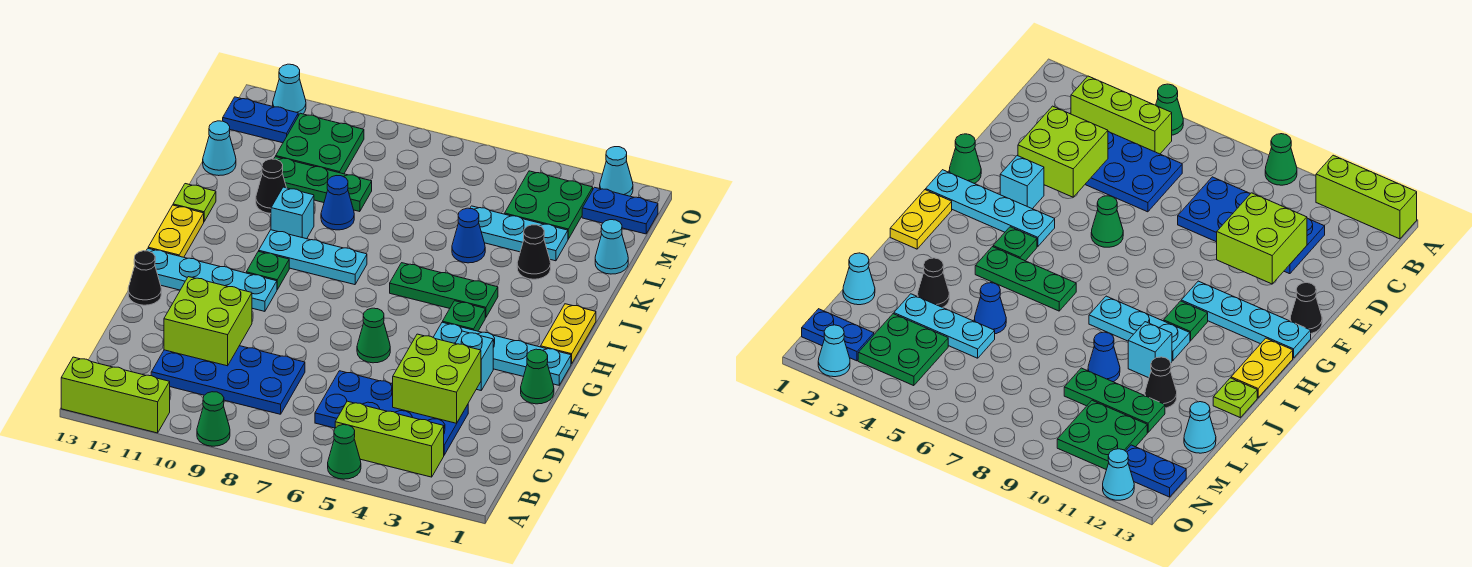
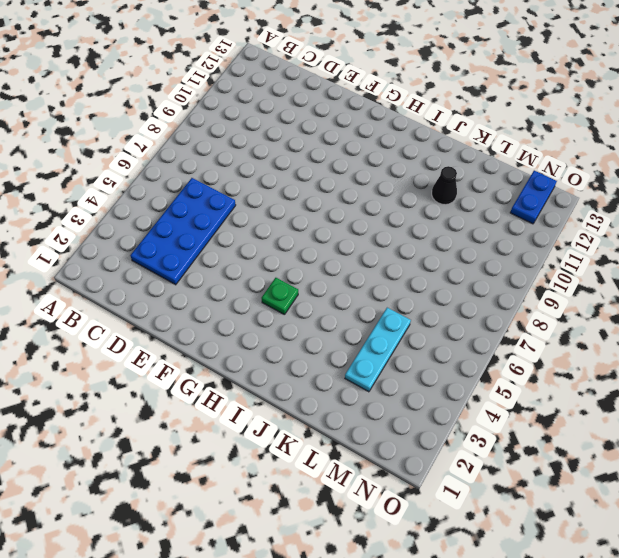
none -> green cone A5 level 1
none -> green cone A9 level 1
none -> lime brick A11:A13 level 1
none -> lime brick B3:B5 level 1

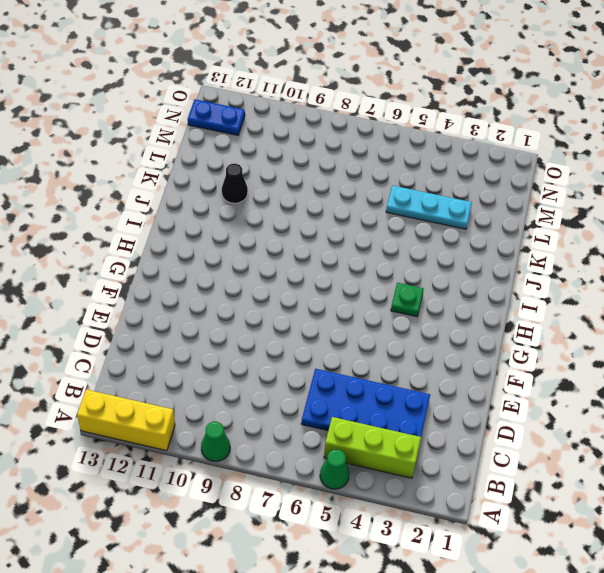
yellow brick A11:A13 level 1 -> lime brick A11:A13 level 1
none -> blue plate C8:D11 level 1
none -> green cone F1 level 1
none -> cyan brick F3 level 1
none -> green cone F6 level 1

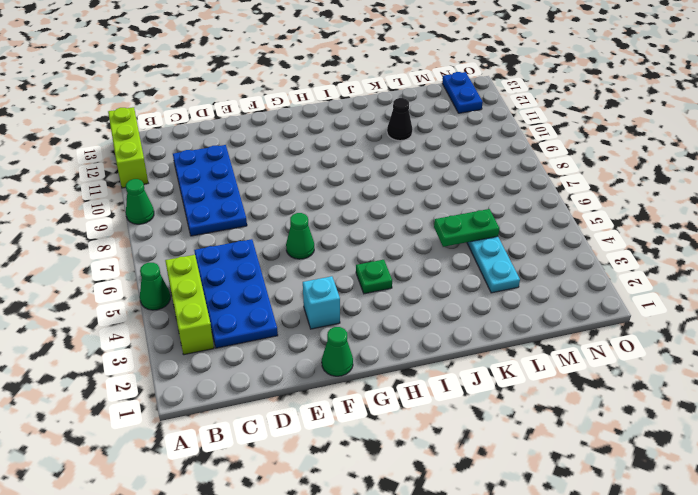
green plate K5:L5 level 2 -> none
none -> black cone F13 level 1
none -> cyan plate G1:G4 level 1
none -> cyan plate G10:G13 level 1
none -> yellow plate H1:I1 level 1

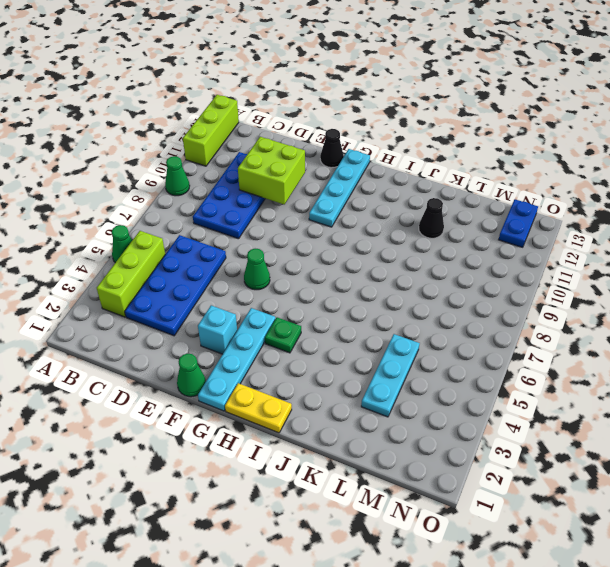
none -> green plate H10 level 1
none -> yellow plate H13:I13 level 1
none -> green plate I4:I6 level 1
none -> cyan plate I8:I10 level 1

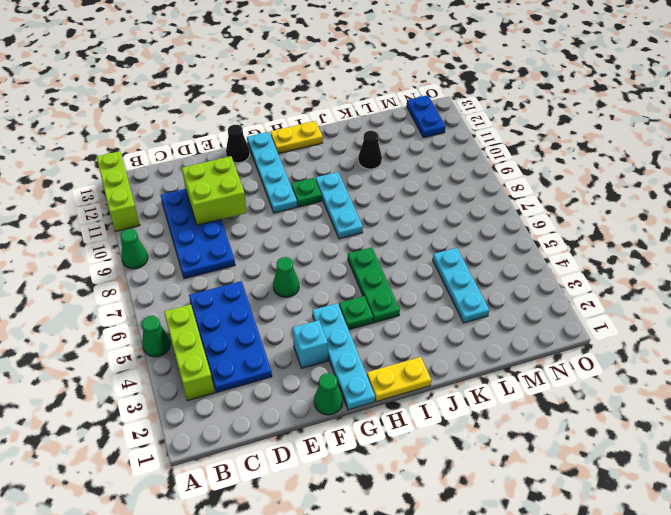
none -> cyan brick J10 level 1
none -> lime plate J13 level 1
none -> black cone K3 level 1
none -> blue cone K5 level 1

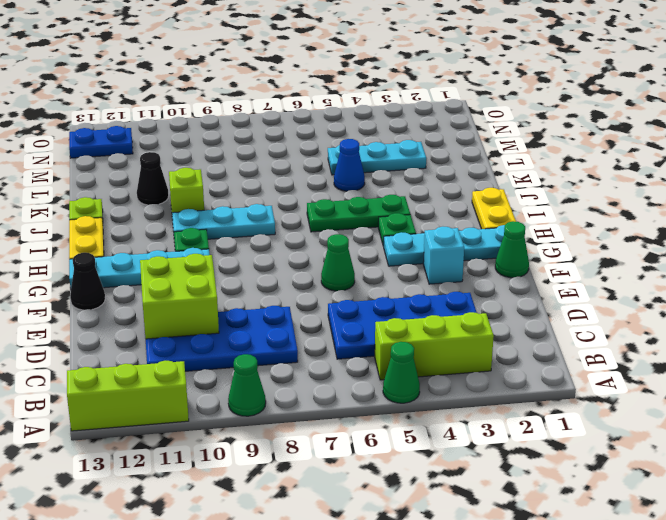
lime brick J10 level 1 -> cyan brick J10 level 1
none -> black cone K3 level 1
none -> blue cone K9 level 1
none -> cyan cone L1 level 1
none -> green plate L9:L11 level 1

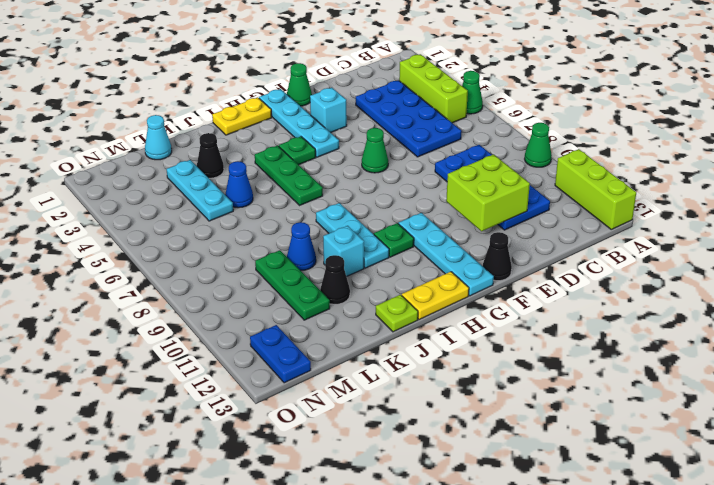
none -> cyan cone L13 level 1
none -> green plate M3:N4 level 1
none -> green plate M10:N11 level 1
none -> blue plate N1:N2 level 1

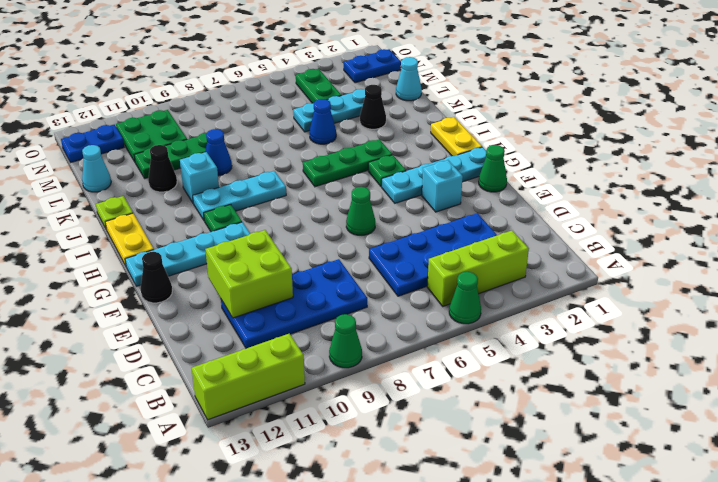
green plate M4:N4 level 1 -> green plate M3:N4 level 1
none -> cyan cone O2 level 1
none -> cyan cone O12 level 1
none -> lime brick D3:E4 level 2

